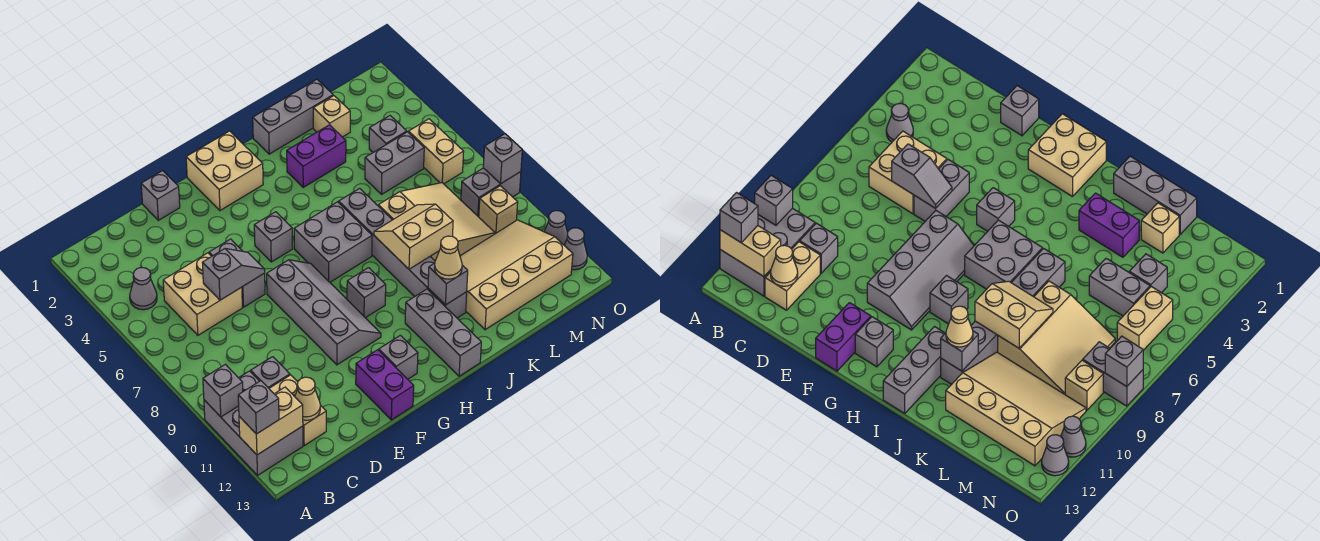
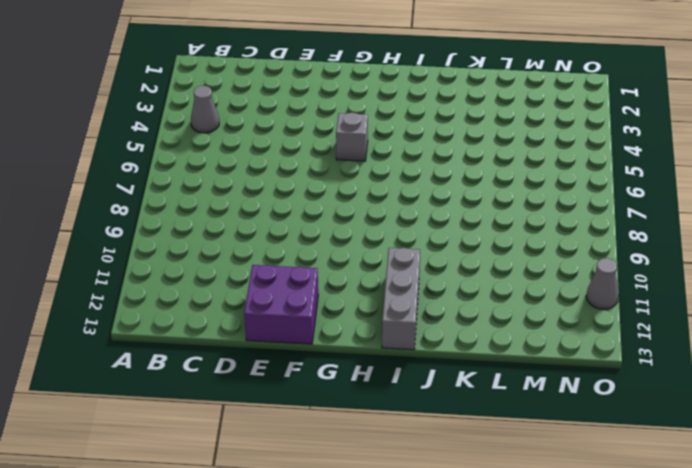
purple brick E12:F13 level 1 -> purple brick F12:F13 level 1
none -> grey brick A10:B12 level 1
none -> tan brick C5:D6 level 1
none -> grey brick C10 level 1
none -> tan brick C11:C12 level 1

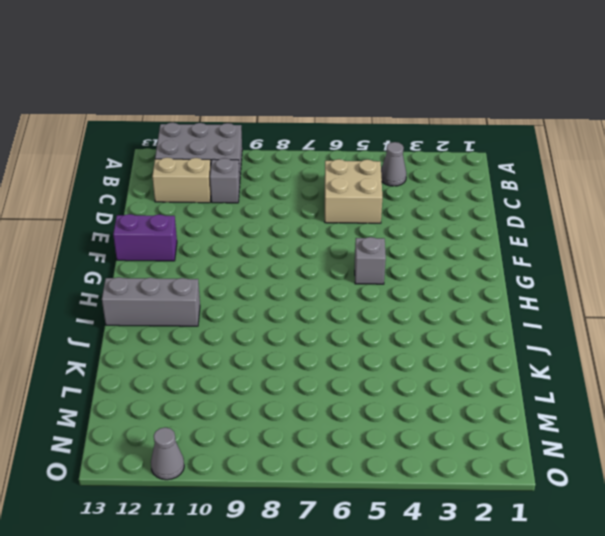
none -> grey brick E1 level 1
none -> grey brick E5:E6 level 1
none -> grey slope F7:G10 level 1 top F
none -> tan brick G1:H2 level 1

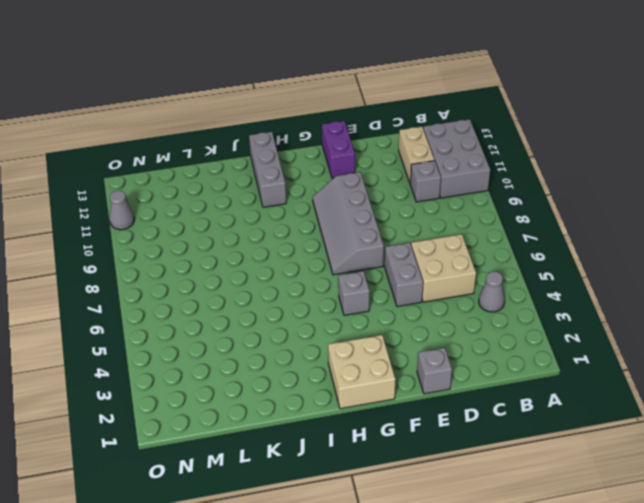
none -> grey brick G12 level 1
none -> grey brick H6:I7 level 1
none -> grey brick H9 level 1
none -> grey brick J1:L1 level 1

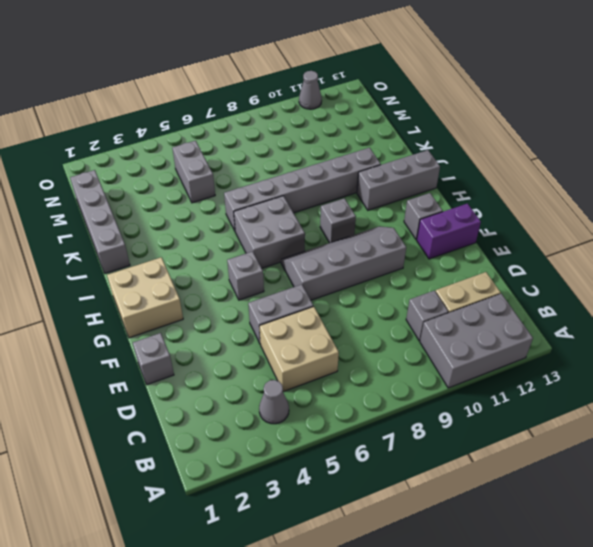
grey brick J1:M1 level 1 -> grey brick J1:L1 level 1
none -> purple brick J3:K3 level 1
none -> tan slope K7:M9 level 1 top K
none -> tan slope K10:N12 level 1 top 12
none -> tan brick L2 level 1

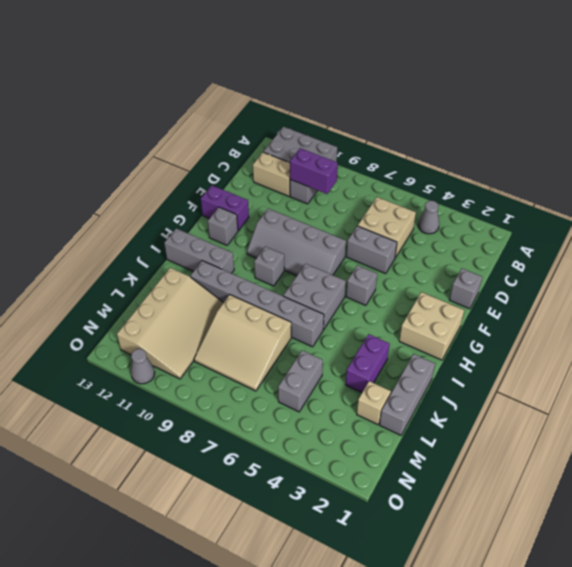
purple brick C9:C10 level 2 -> none
none -> grey brick M4 level 1
none -> tan brick N5:N6 level 1
none -> grey brick N8:O8 level 1
none -> tan brick N9 level 1

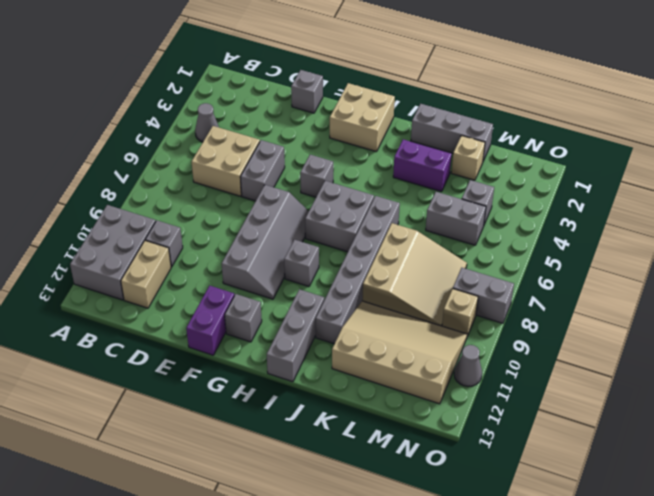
none -> tan brick N5:N6 level 1
none -> grey cone O12 level 1
none -> grey brick A10 level 2
none -> tan brick A12:B12 level 2

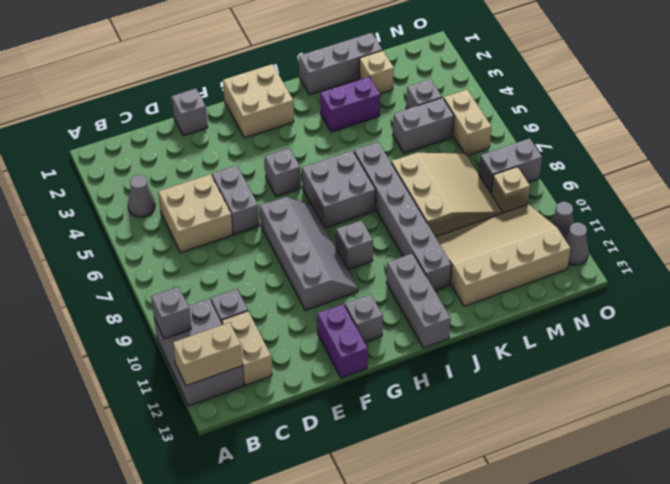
none -> tan cone C12 level 2
none -> grey slope D6:E6 level 2 top D
none -> tan slope J8:K9 level 2 top 9
none -> grey brick J11 level 2

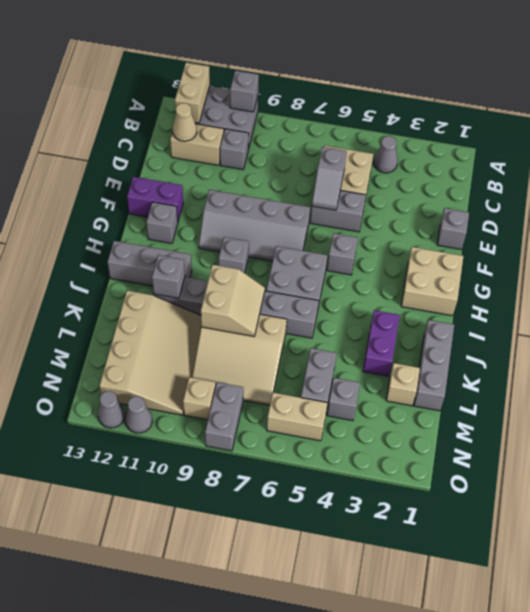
none -> grey brick O8 level 2
none -> grey brick A12 level 3
none -> tan cone J11 level 3

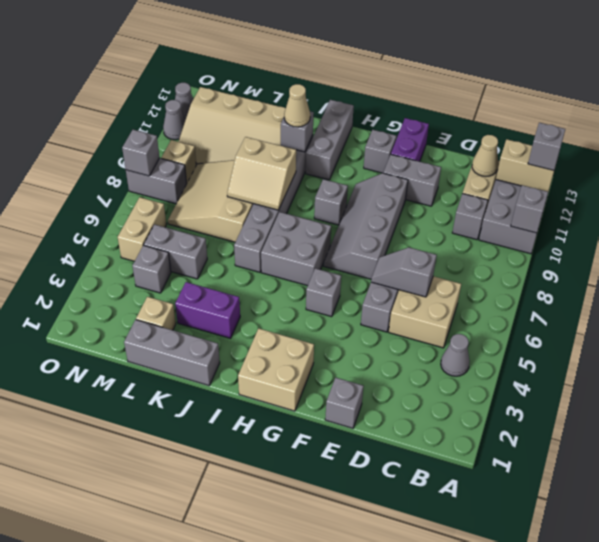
grey brick E11:F11 level 1 -> none

